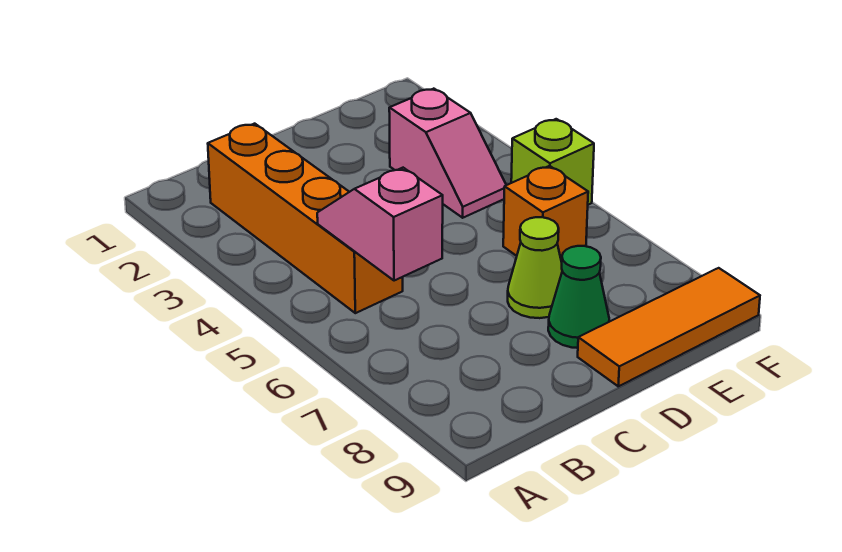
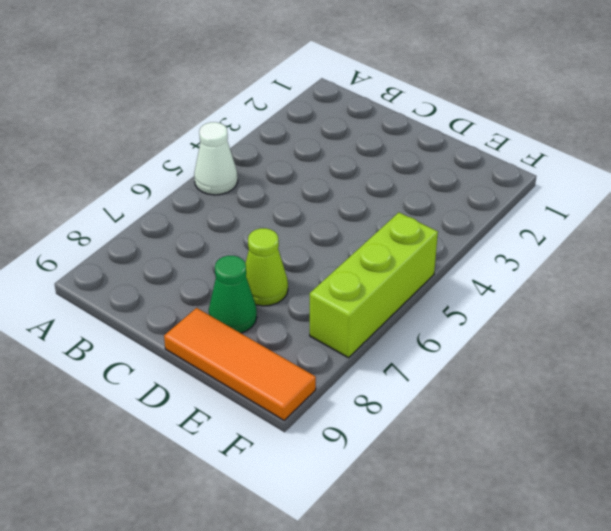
white cone A5 level 1 -> none
lime brick F5:F7 level 1 -> lime brick F5 level 1
none -> orange brick B2:B5 level 1
none -> pink slope E3:E4 level 1 top 3

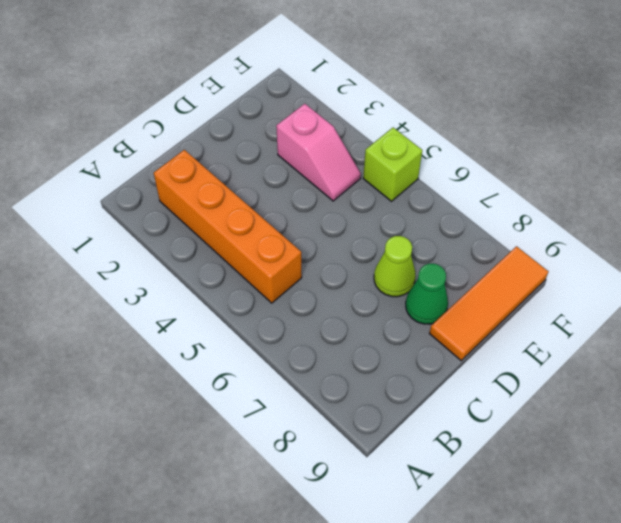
none -> orange brick E6 level 1
none -> pink slope B5:B6 level 2 top 6

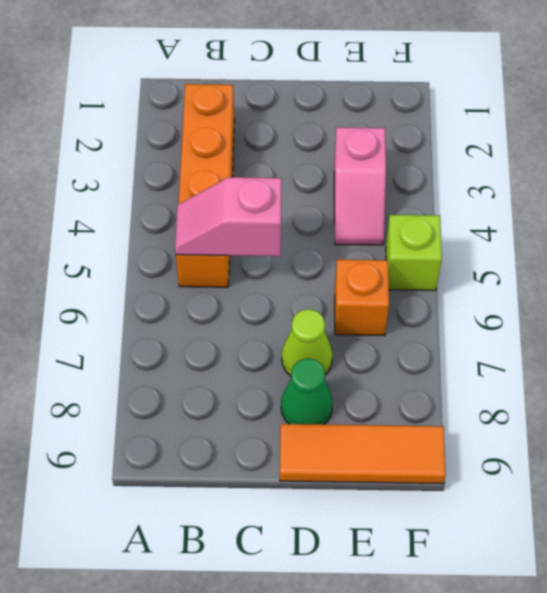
pink slope B5:C5 level 2 top C -> pink slope B5:B6 level 2 top 6

